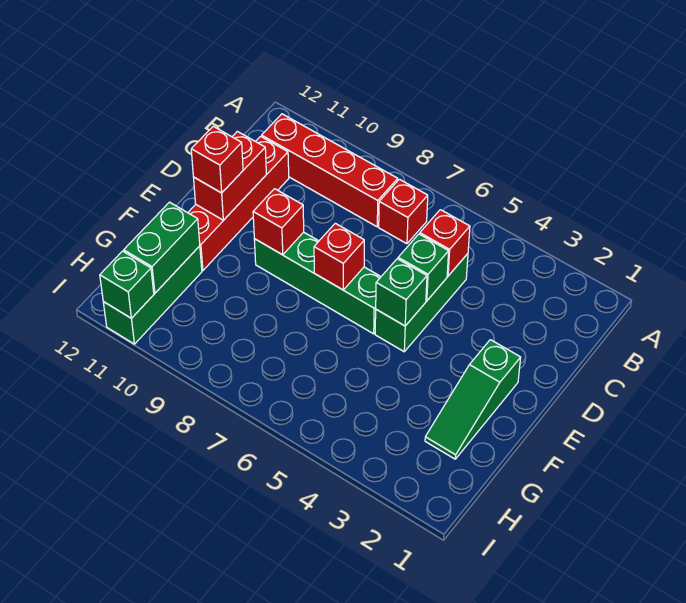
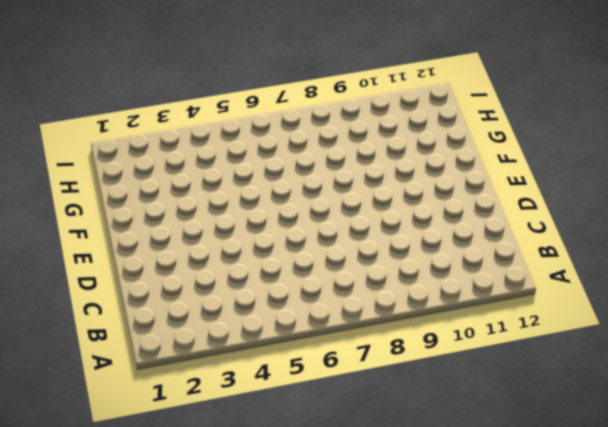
none -> red brick B7 level 1
none -> red brick B8:B11 level 1
none -> green brick C5:E5 level 1

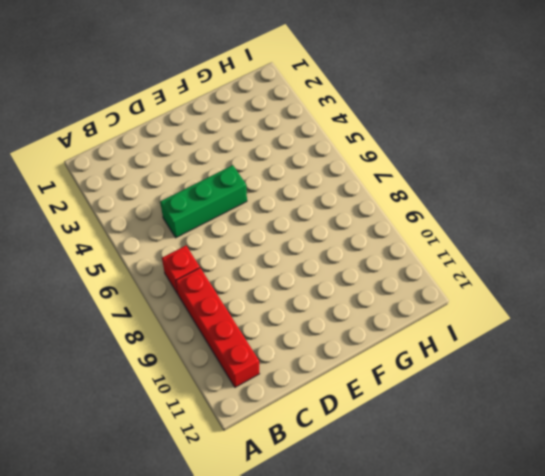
none -> red brick C11:F11 level 1
none -> green slope E2:G2 level 1 top E
none -> green brick E6:E9 level 1

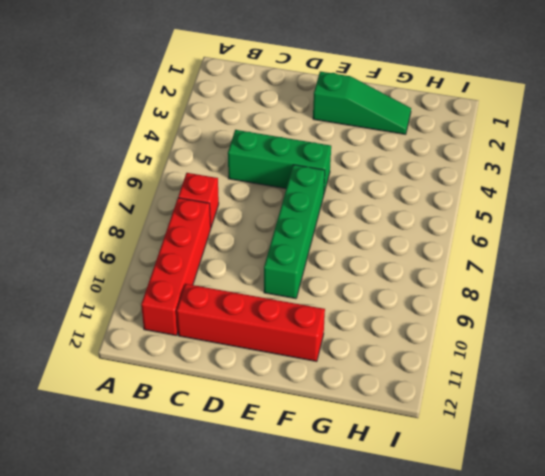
none -> green brick G11:I11 level 1
none -> red brick C5 level 2
none -> green brick D5 level 2

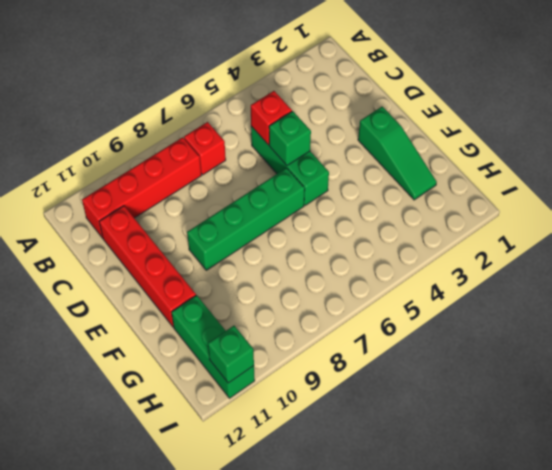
none -> red brick D11:E11 level 2
none -> green brick E5 level 2
none -> red brick E7 level 2

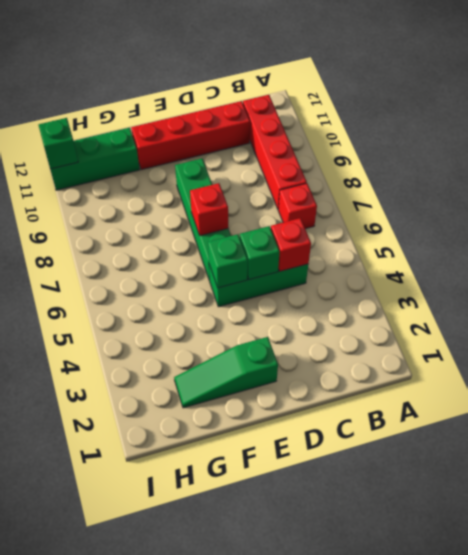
none -> red brick D11:E11 level 2
none -> red brick E9 level 2
none -> green brick G11:H11 level 2

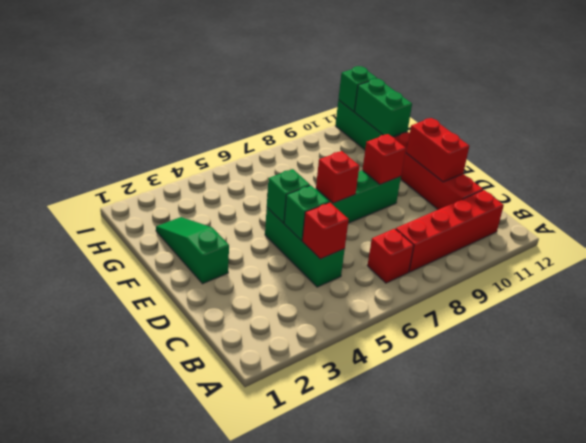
none -> red brick E11 level 3

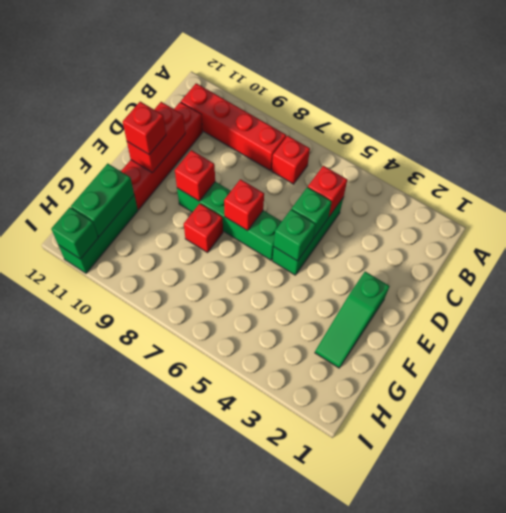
red brick F8 level 1 -> none

